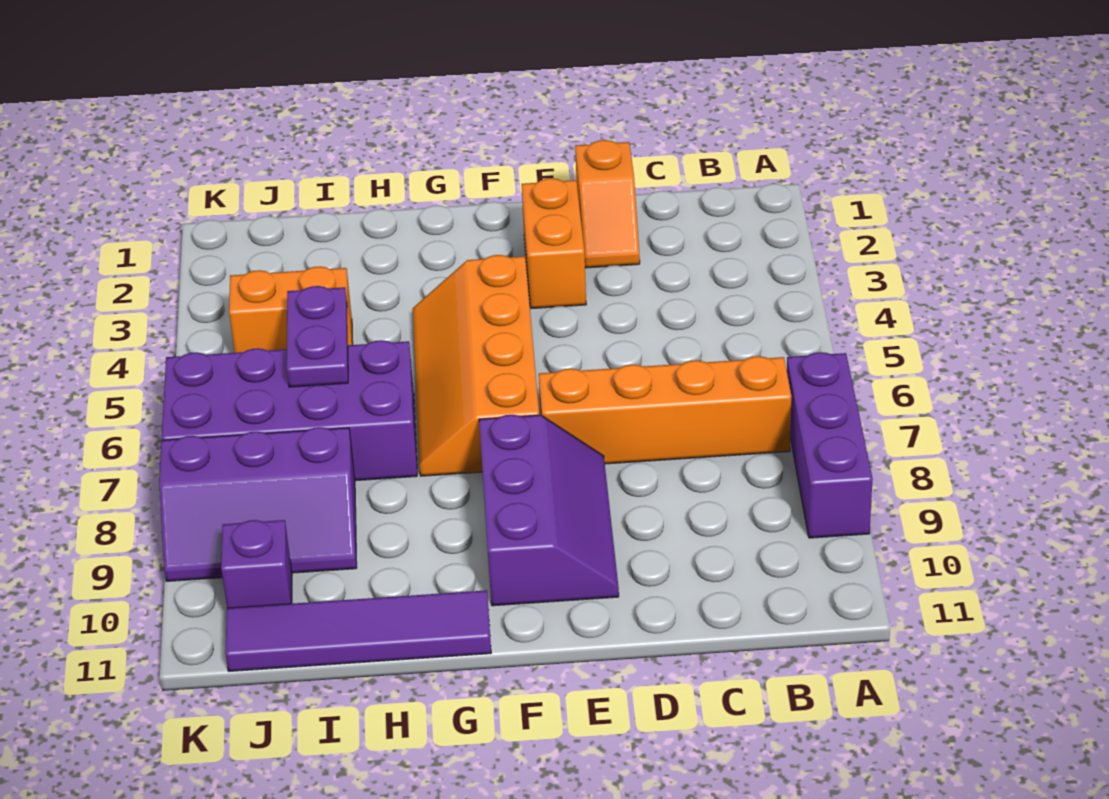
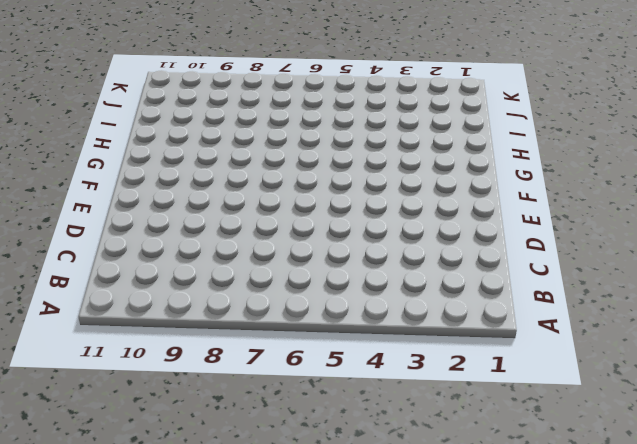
none -> purple brick A7:A9 level 1
none -> orange brick B7:E7 level 1
none -> orange slope D1:D2 level 1 top 1

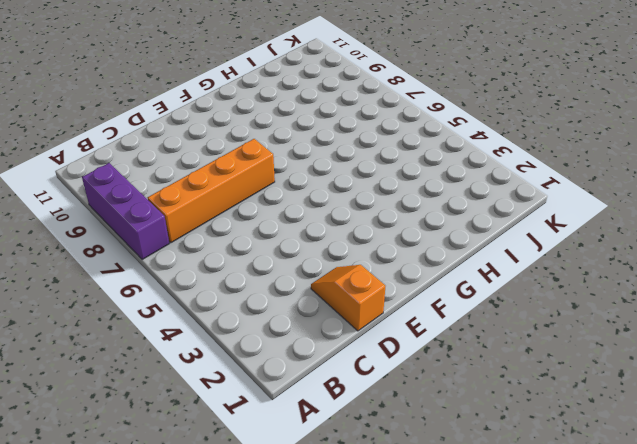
none -> orange brick E2:E3 level 1
none -> purple slope E8:F10 level 1 top F
none -> orange slope F4:G7 level 1 top F

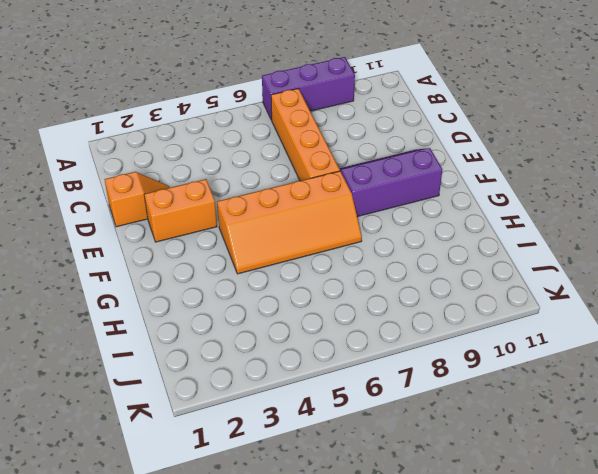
none -> purple tile G11:J11 level 1
none -> purple brick H6:K7 level 1
none -> orange brick I4:J4 level 1

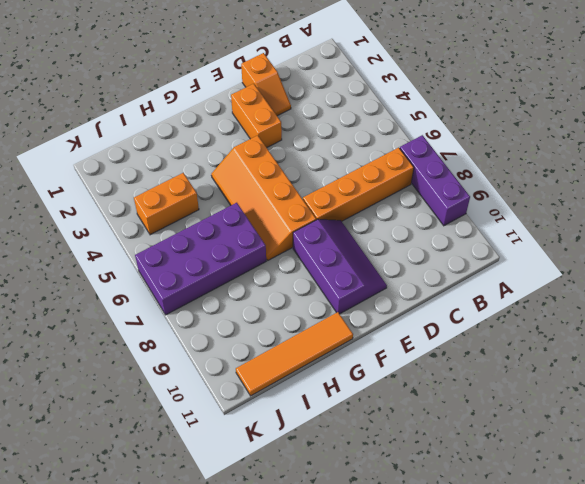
orange tile G11:J11 level 1 -> purple tile G11:J11 level 1
none -> purple slope I8:K9 level 1 top 8
none -> purple brick J10 level 1
none -> purple plate I5:I6 level 2

